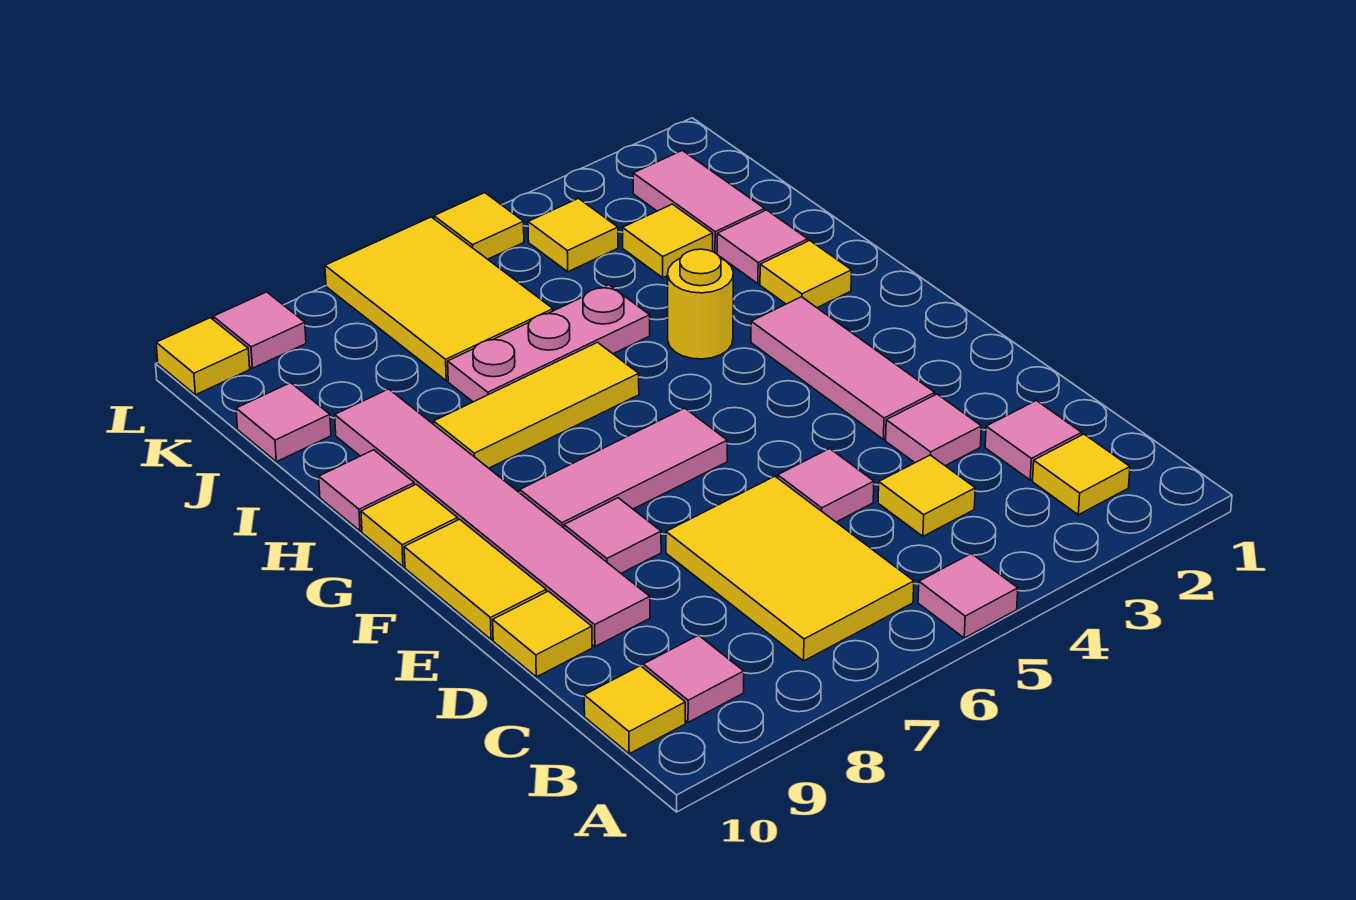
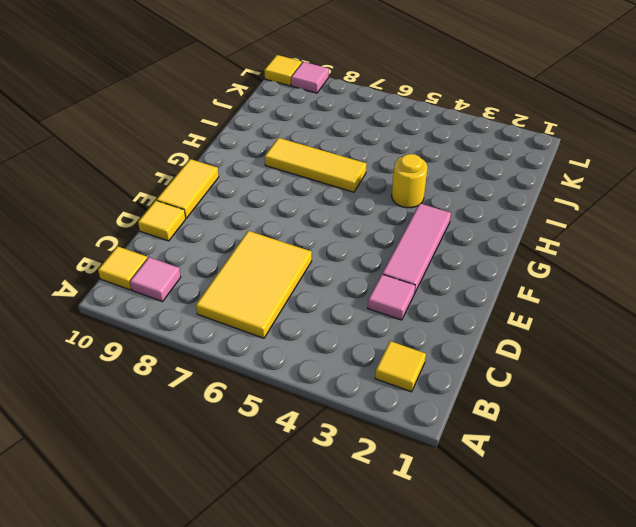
none -> pink tile A5 level 1
none -> pink tile C2 level 1
none -> yellow tile C4 level 1
none -> pink tile D5 level 1

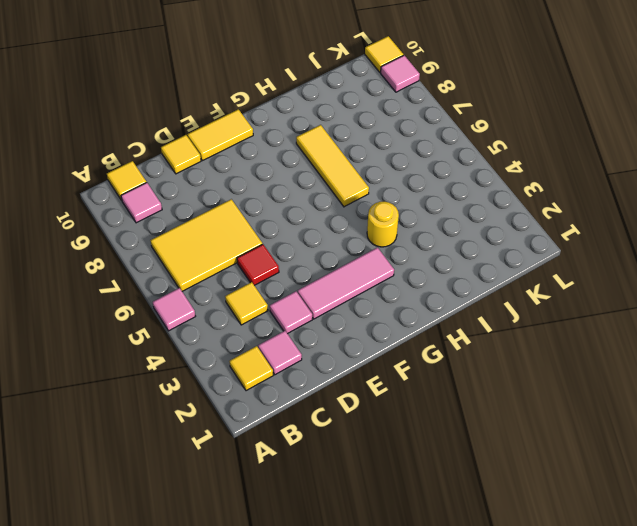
red tile D5 level 1 -> pink tile D5 level 1
none -> pink tile D9:I9 level 1
none -> pink tile E8 level 1
none -> pink tile F6:F8 level 1
none -> yellow tile G10 level 1

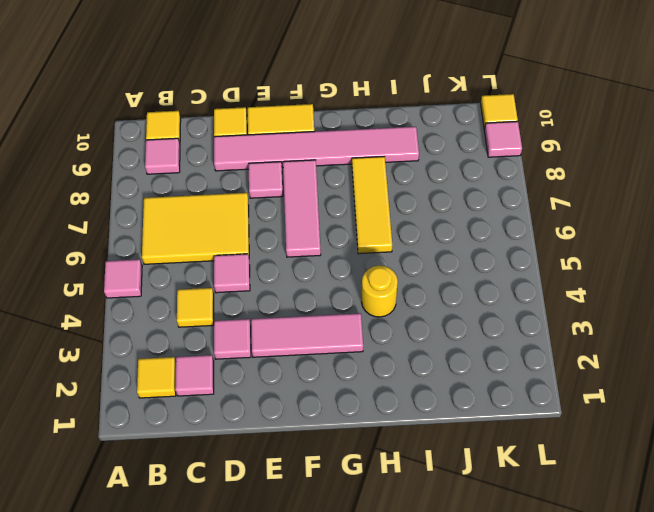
none -> yellow tile G10 level 1
none -> yellow tile H2 level 1
none -> pink tile H10 level 1
none -> pink tile I2 level 1

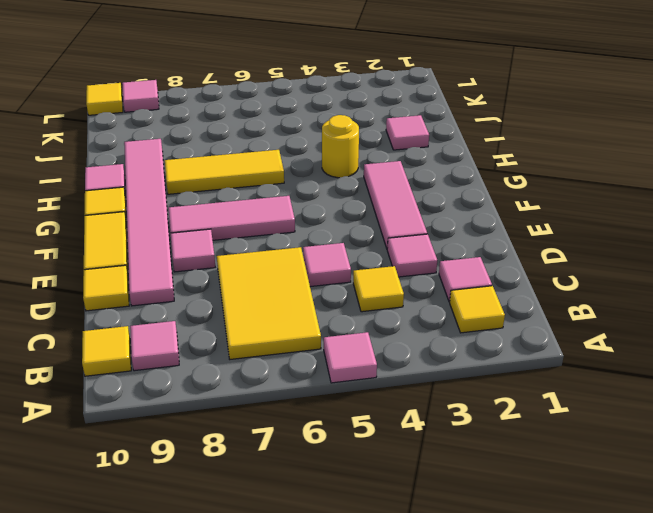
none -> yellow tile H2 level 1
none -> pink plate I5:I7 level 1
none -> pink tile J2:K2 level 1
none -> yellow tile J3 level 1

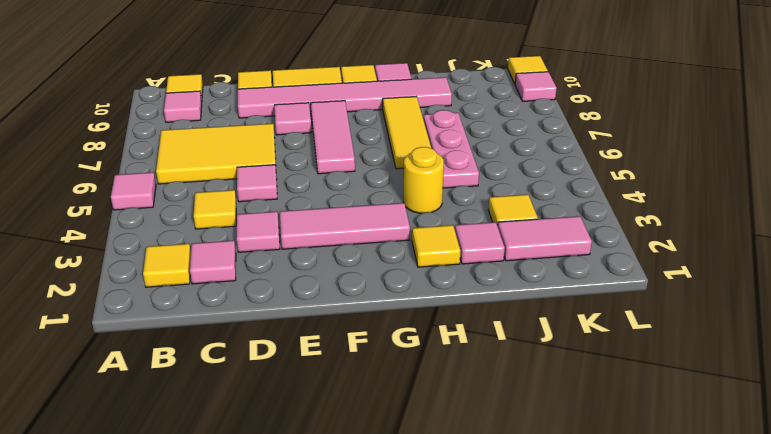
none -> yellow tile J6:L7 level 1
none -> pink tile J10 level 1
none -> yellow tile K4 level 1
none -> yellow tile L5 level 1

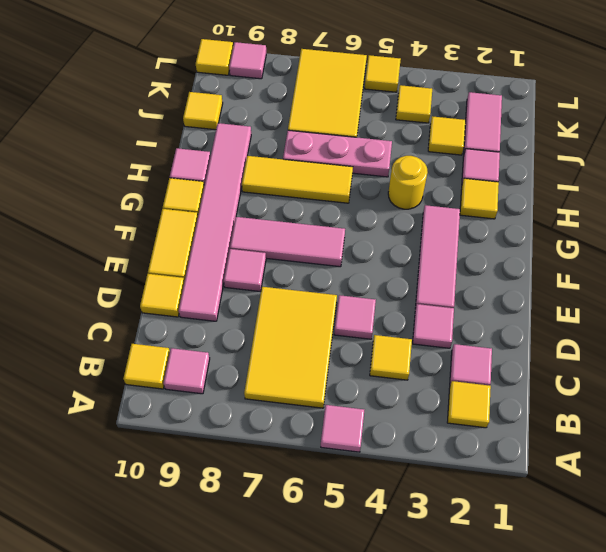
yellow tile J10 level 1 -> pink tile J10 level 1

